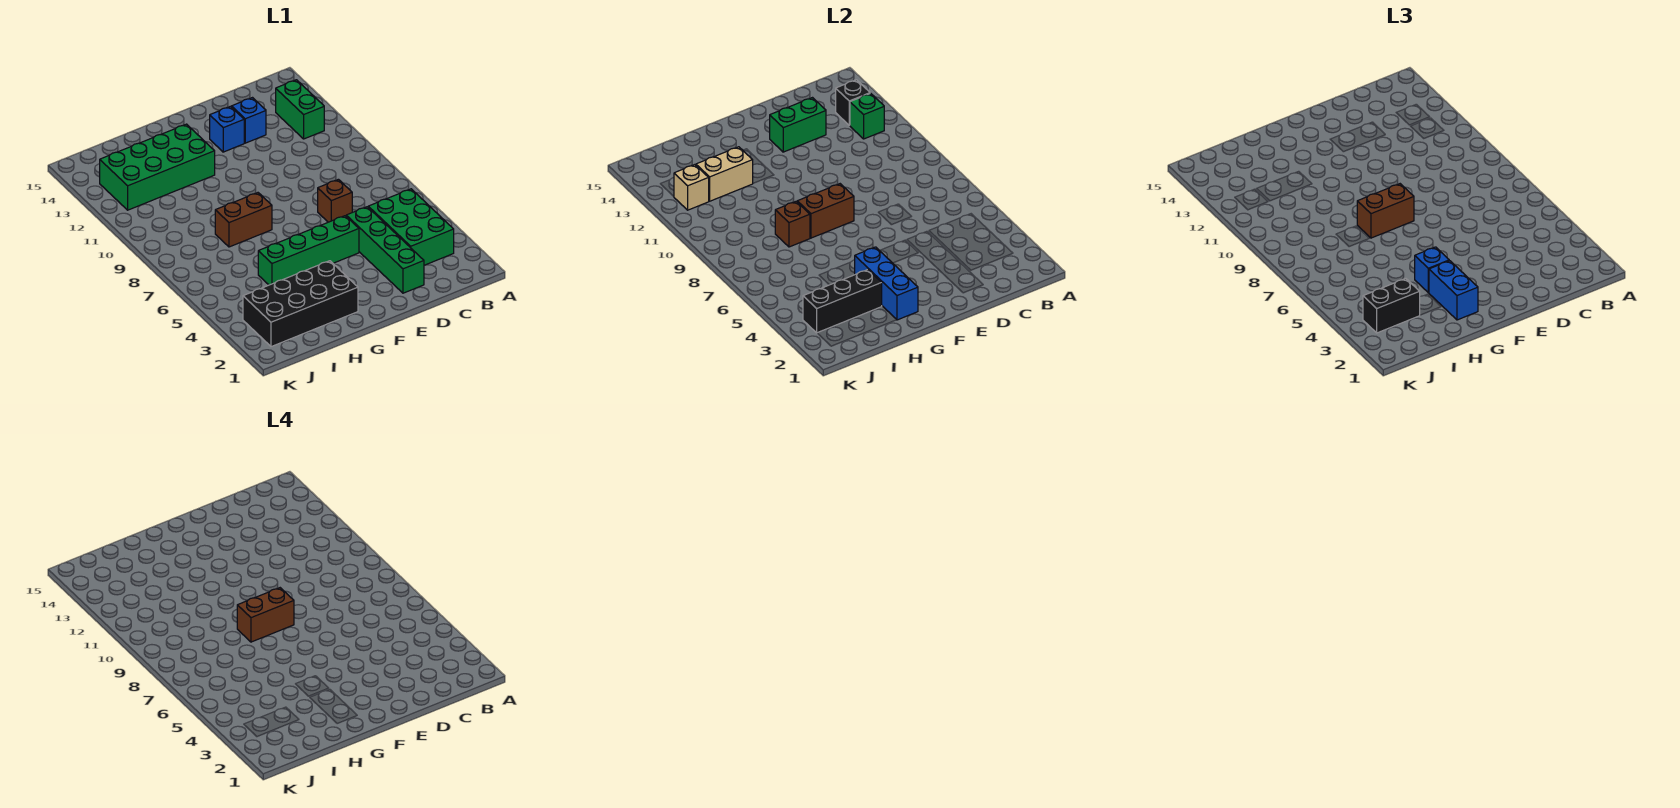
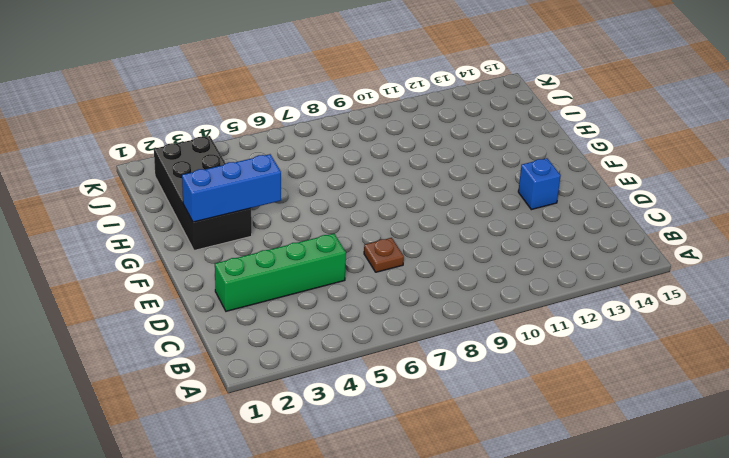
brown plate D7 level 1 -> brown brick D7 level 1
none -> green brick B3:C5 level 1
none -> green brick B12:B13 level 1
none -> blue brick D13 level 1

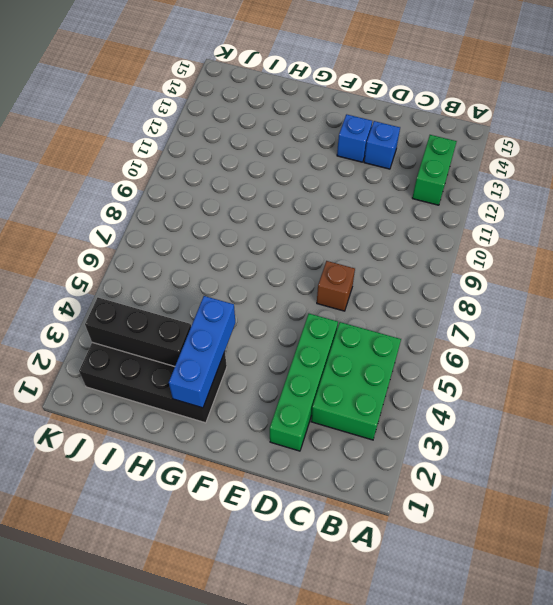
none -> green brick E5:H5 level 1
none -> brown brick G8:H8 level 1
none -> green brick G12:J13 level 1

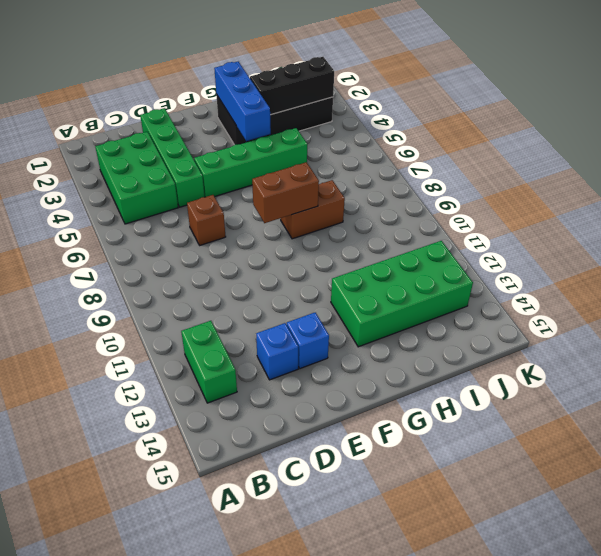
none -> green brick B12 level 2
none -> black brick B13 level 2
none -> green brick D13:E13 level 2

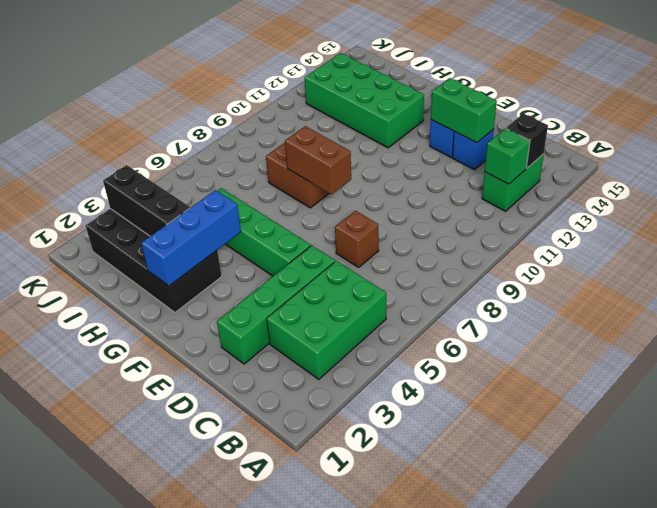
none -> brown brick H8 level 2
none -> tan brick H12:I12 level 2
none -> tan brick J12 level 2

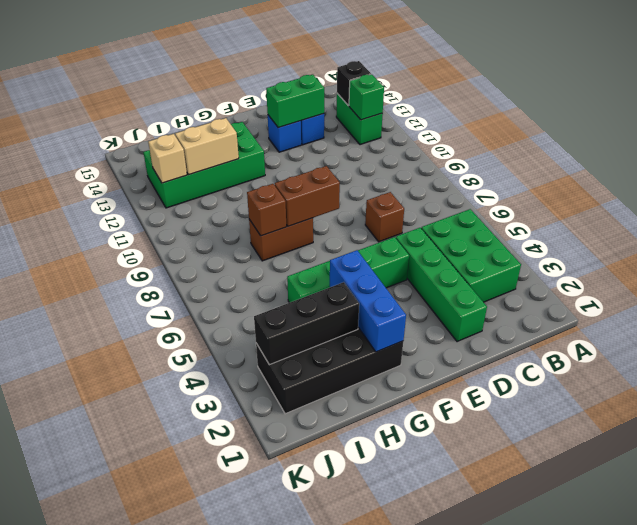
none -> brown brick F8:G8 level 3
none -> blue brick G2:G3 level 3
none -> blue brick G4 level 3

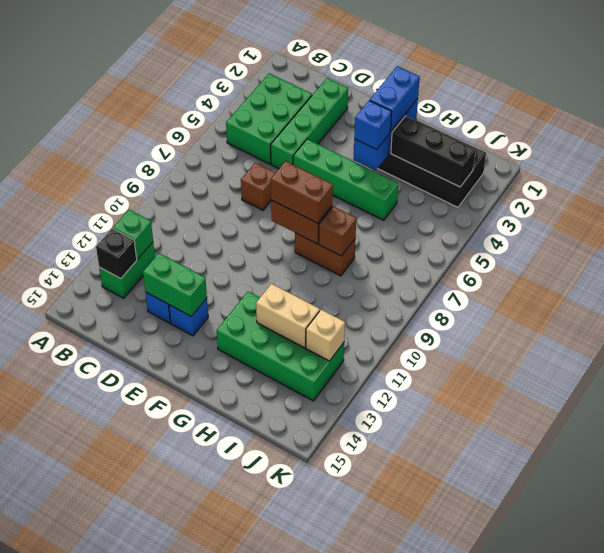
none -> black brick I3:J3 level 3
none -> brown brick F8:G8 level 4

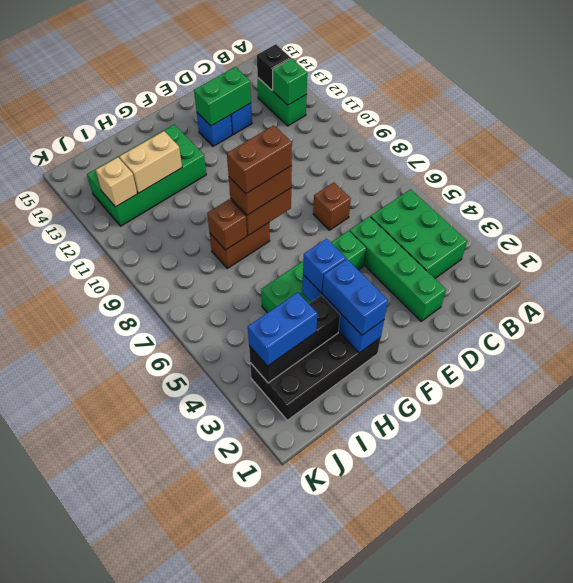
blue brick I3:J3 level 3 -> black brick I3:J3 level 3

